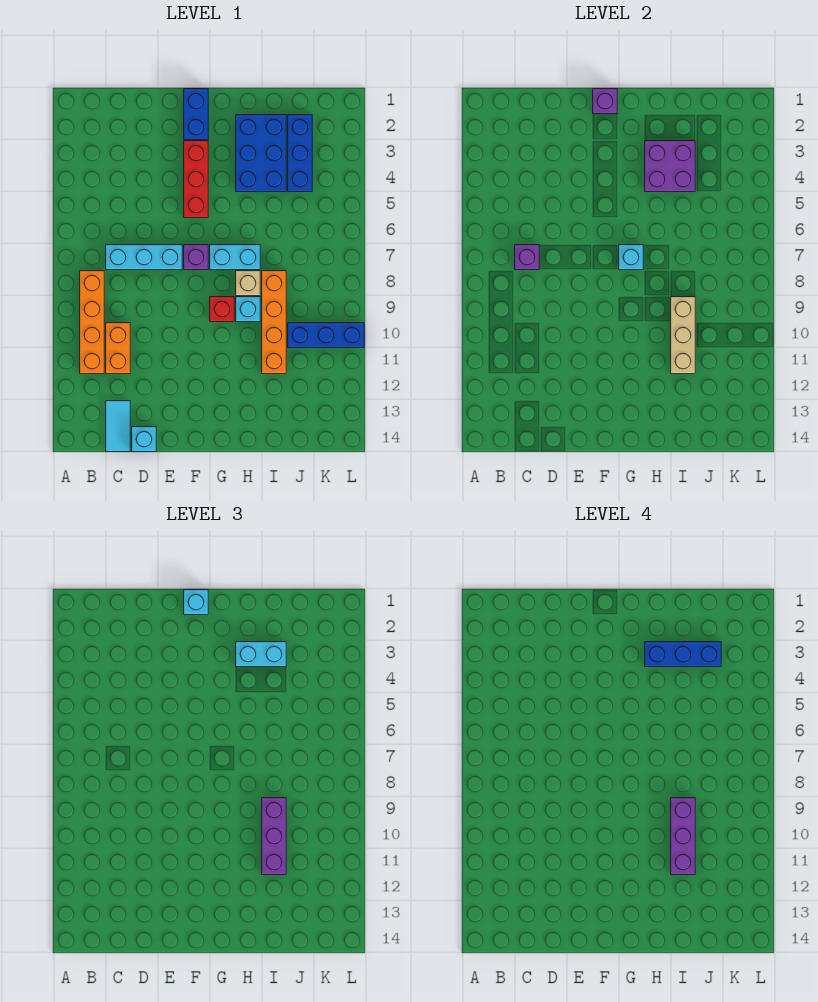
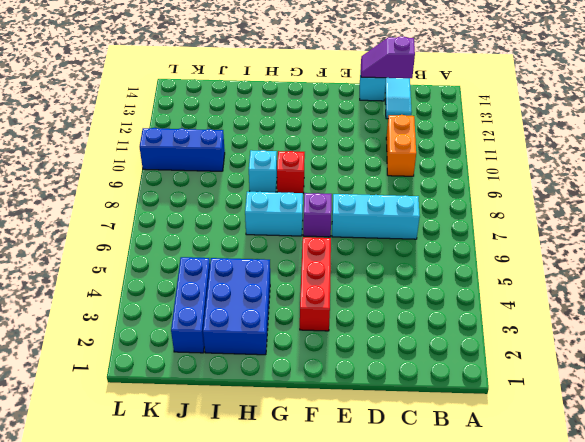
purple slope C14:D14 level 2 top C -> none
none -> orange brick B8:B11 level 1
none -> blue brick F1:F2 level 1
none -> tan brick H8 level 1

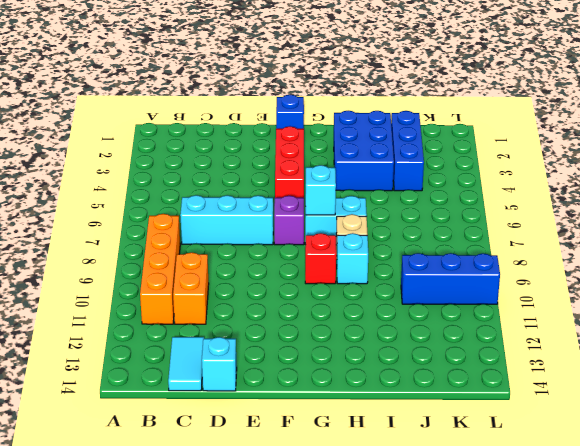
blue brick F1 level 1 -> blue brick F1:F2 level 1
none -> orange brick I8:I11 level 1
none -> purple brick C7 level 2
none -> purple brick F1 level 2

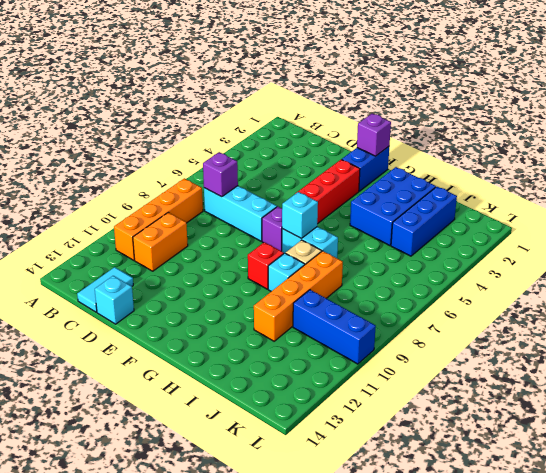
none -> purple brick H3:I4 level 2
none -> tan brick I9:I11 level 2
none -> cyan brick F1 level 3

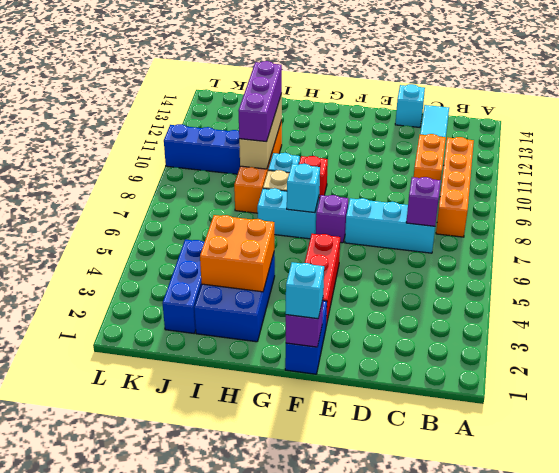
orange brick H3:I4 level 2 -> purple brick H3:I4 level 2
none -> cyan brick H3:I3 level 3
none -> blue brick H3:J3 level 4
none -> purple brick I9:I11 level 4

